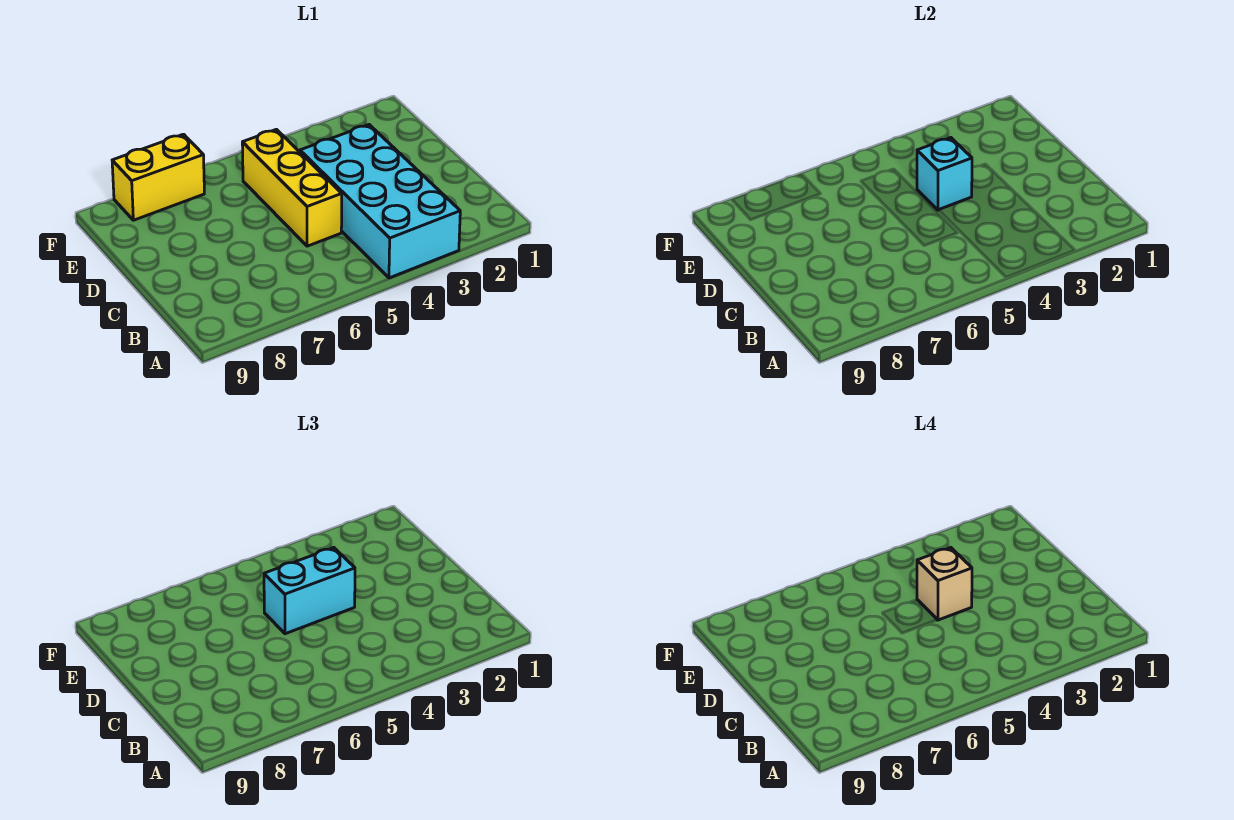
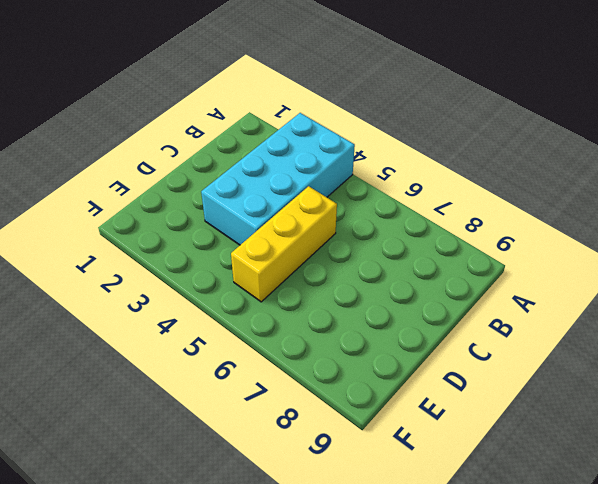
none -> yellow brick F7:F8 level 1
none -> cyan brick D4 level 2

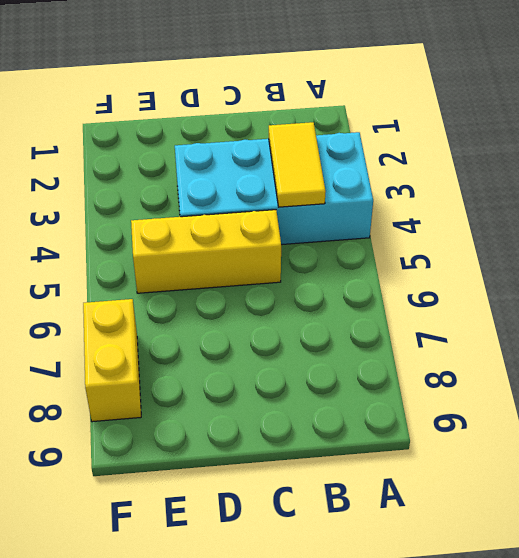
yellow tile B3:B4 level 2 -> none
none -> cyan brick D4 level 2
none -> cyan brick D4:D5 level 3

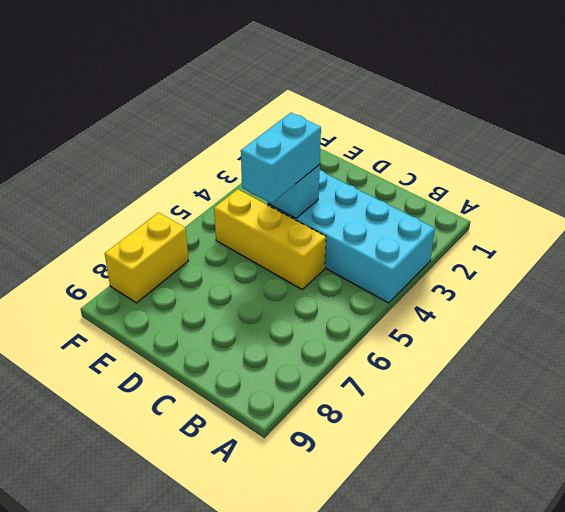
none -> tan brick D4 level 4

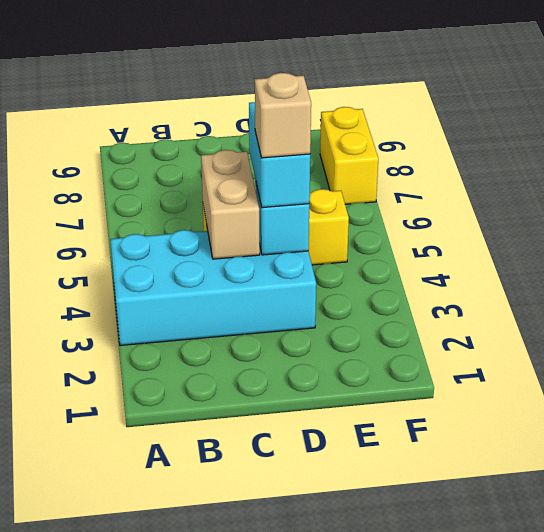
tan brick C4:C5 level 2 -> none

